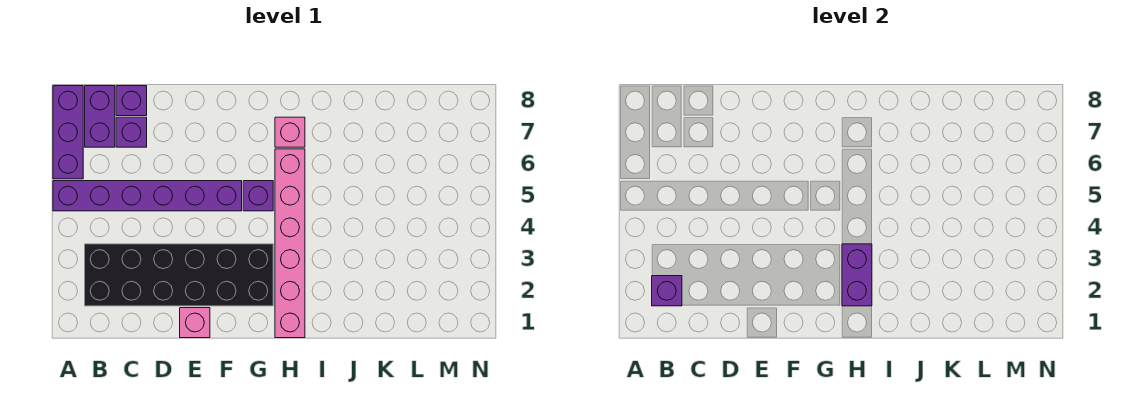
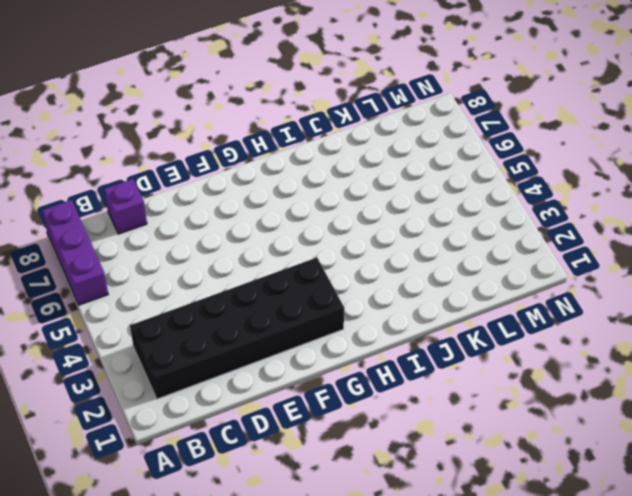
none -> purple brick A5:F5 level 1
none -> purple brick B7:B8 level 1
none -> purple brick C7 level 1

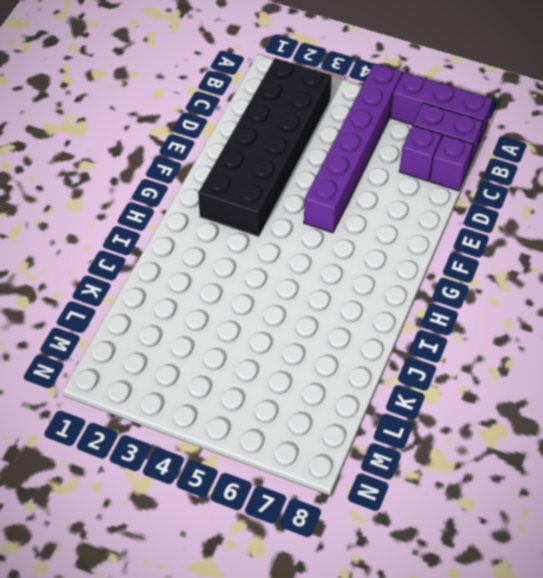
none -> pink brick E1 level 1
none -> purple brick G5 level 1
none -> pink brick H1:H6 level 1

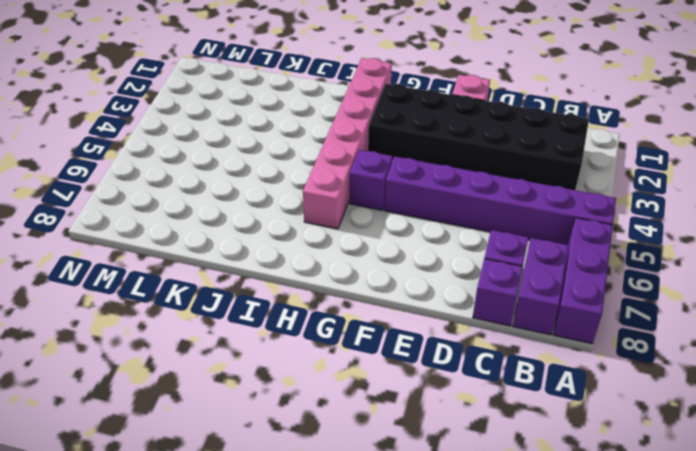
none -> pink brick H7 level 1
none -> purple brick B2 level 2
none -> purple brick H2:H3 level 2

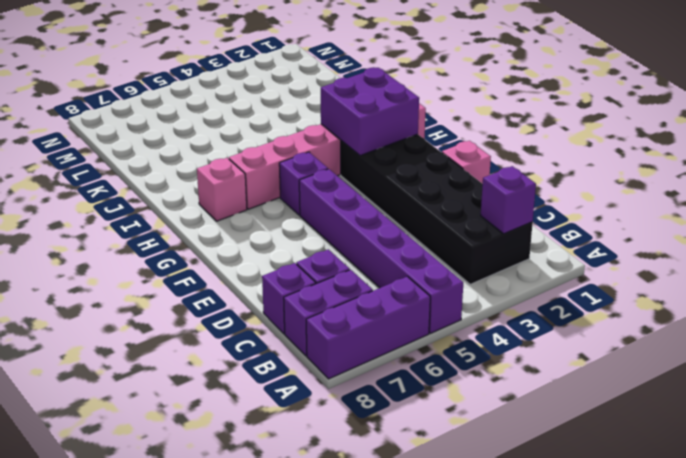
purple brick G2:H3 level 2 -> purple brick H2:H3 level 2

